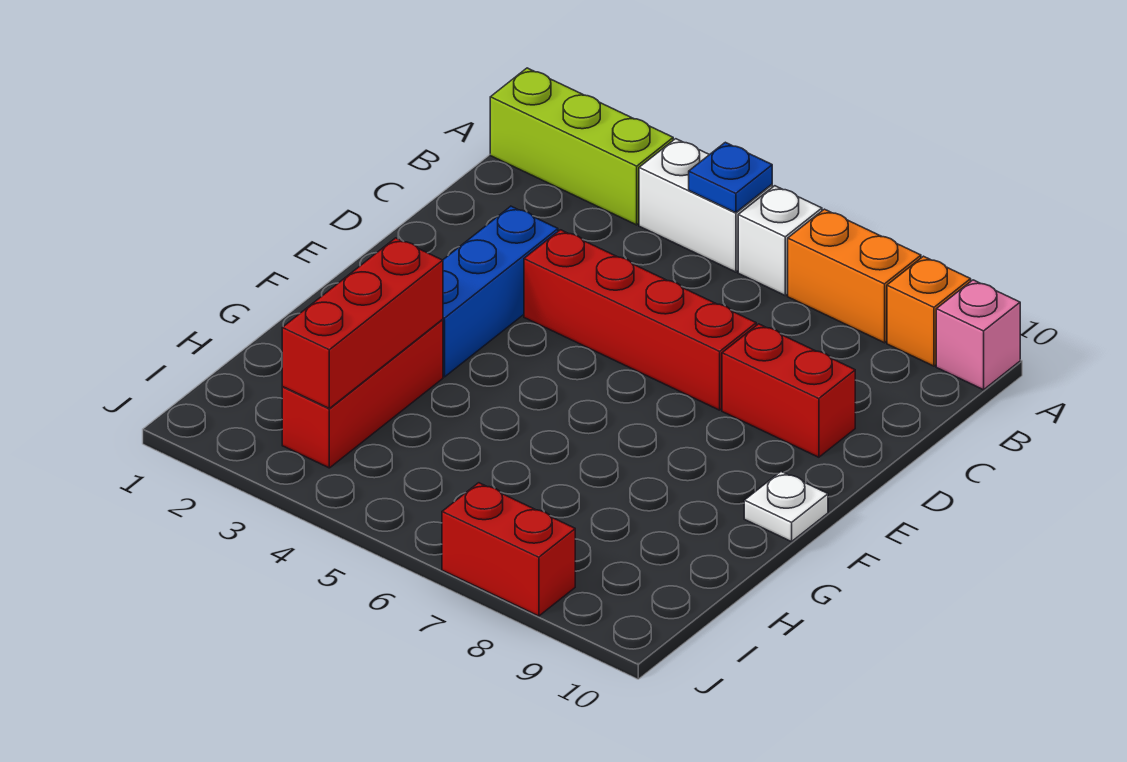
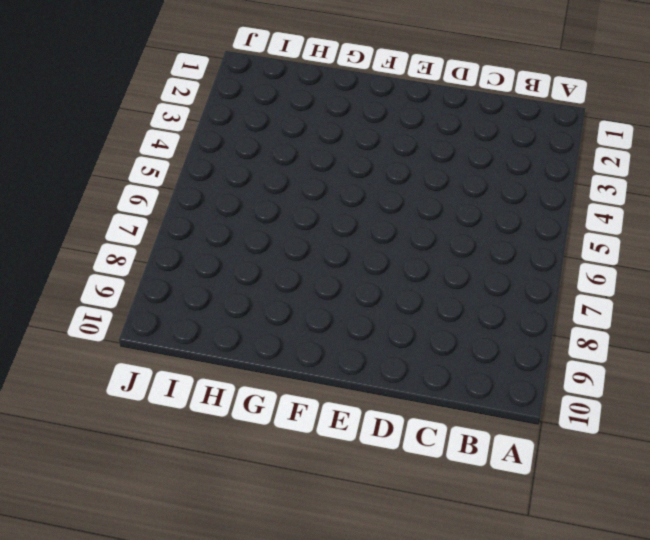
none -> lime brick A1:A3 level 1
none -> white brick A4:A5 level 1
none -> white brick A6 level 1

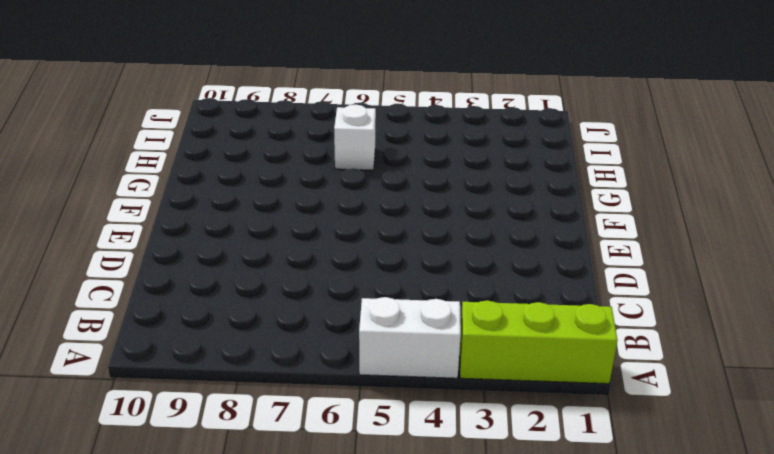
white brick H6 level 1 -> white brick A6 level 1
none -> orange brick A7:A8 level 1
none -> orange brick A9 level 1
none -> pink brick A10 level 1

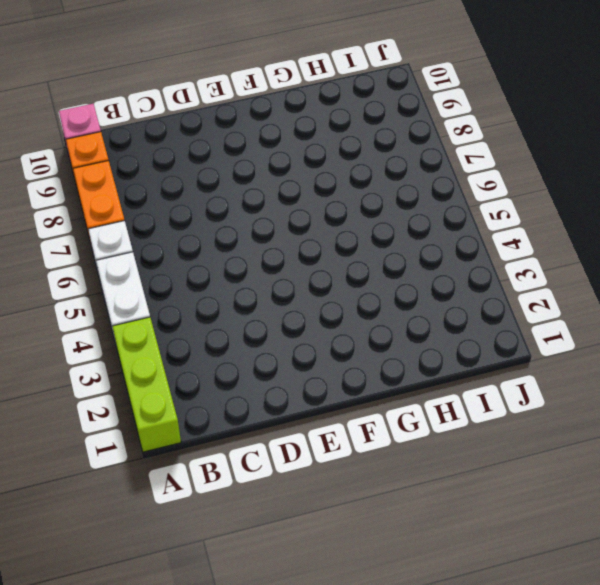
none -> blue brick D3:F3 level 1
none -> red brick D4:D7 level 1
none -> red brick D8:D9 level 1

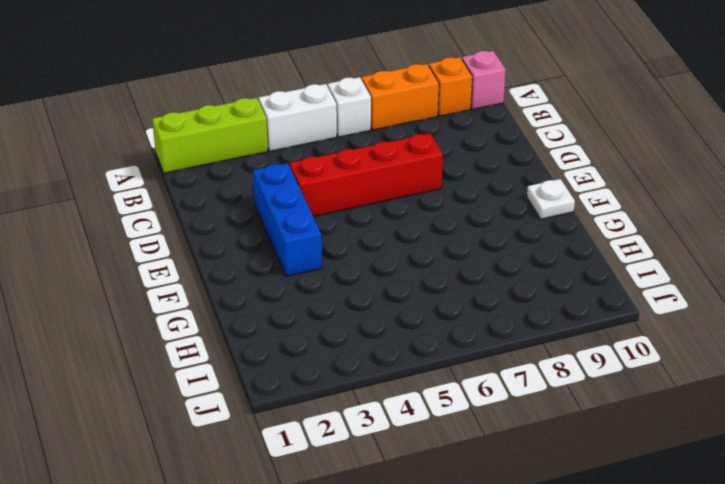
none -> red brick D8:D9 level 1
none -> red brick G3:I3 level 1
none -> red brick J7:J8 level 1

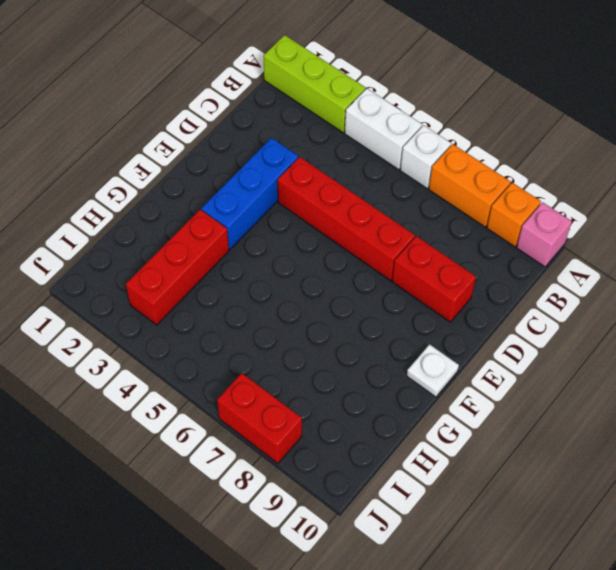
none -> blue plate A5 level 2
none -> red brick G3:I3 level 2

